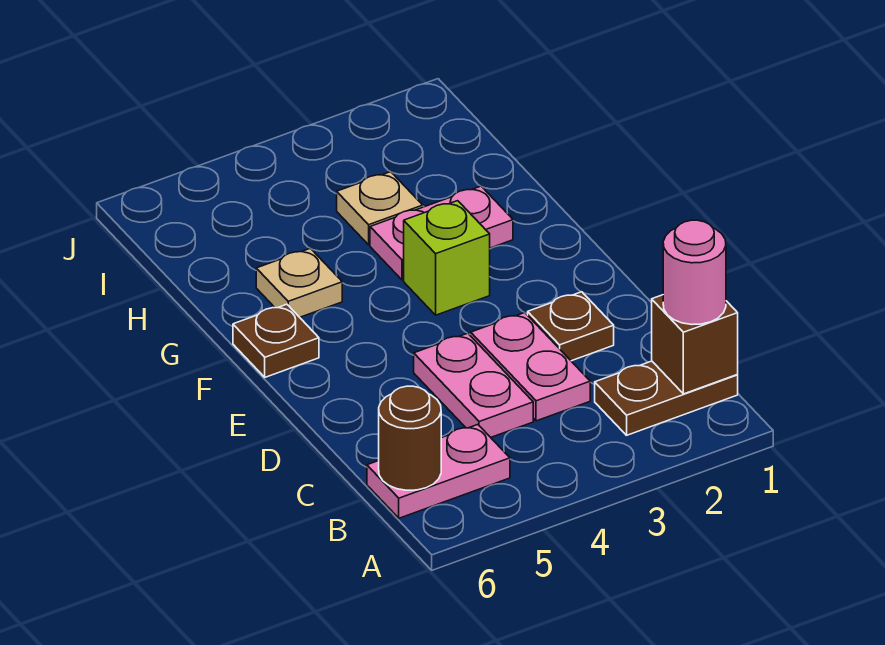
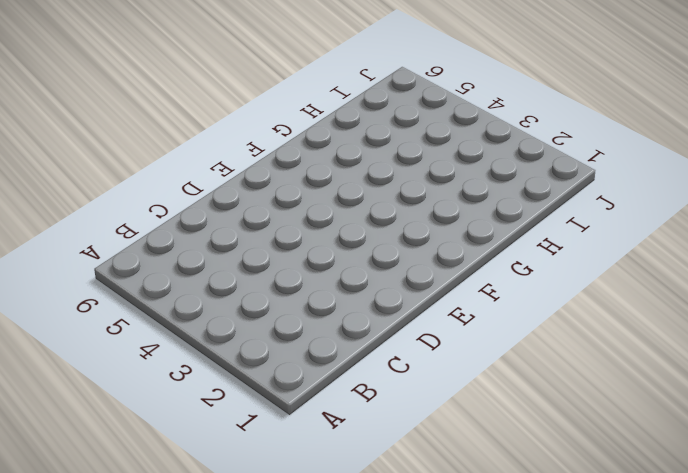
none -> brown plate B1:B2 level 1
none -> pink plate B5:B6 level 1
none -> pink plate C3:D3 level 1

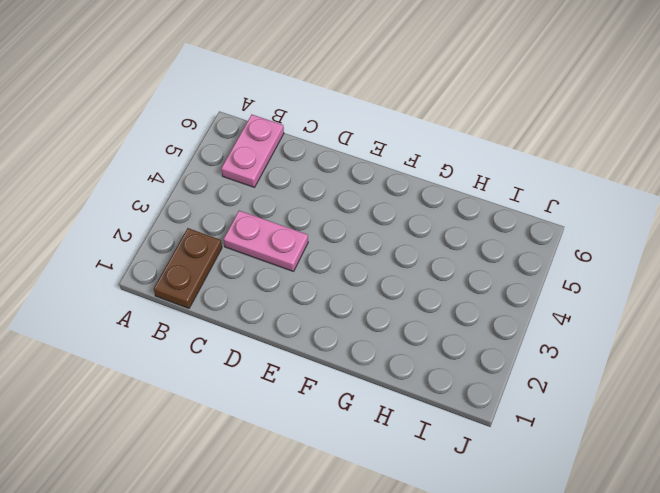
none -> pink plate C4:D4 level 1
none -> brown plate D2 level 1
none -> lime brick F3 level 1

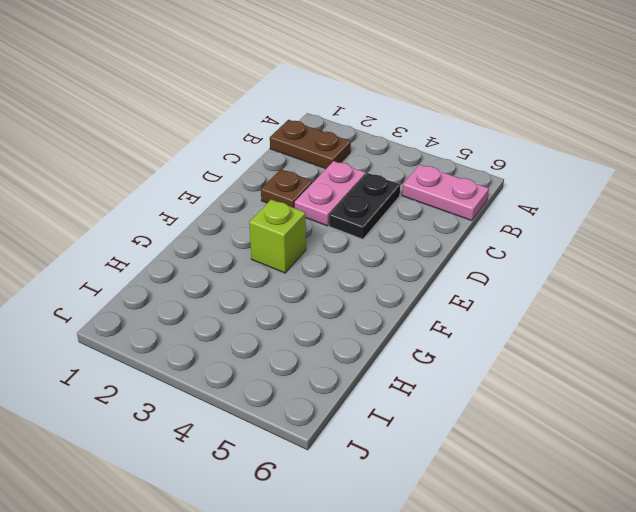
black plate C4:D4 level 1 -> pink plate C4:D4 level 1
none -> brown plate F6 level 1
none -> pink plate G2:G3 level 1
none -> tan plate G5 level 1

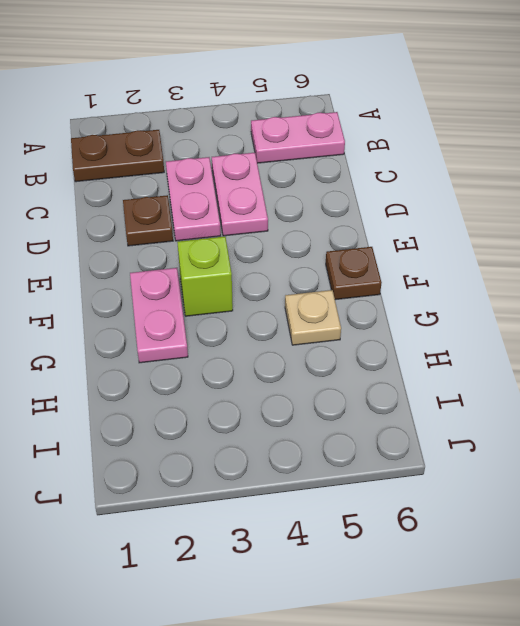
pink plate F2:G2 level 1 -> pink plate G2:G3 level 1
none -> tan plate H3 level 1
none -> brown brick B1 level 2
none -> brown round brick B6 level 2

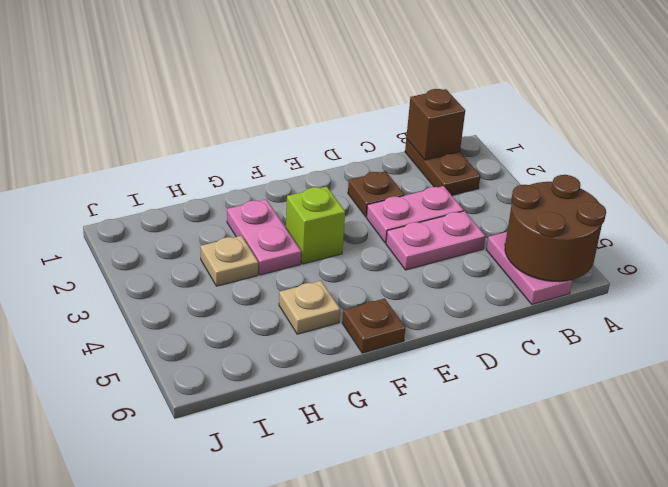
brown round brick A5:B6 level 2 -> brown round brick B6 level 2
none -> pink round brick B1 level 3

